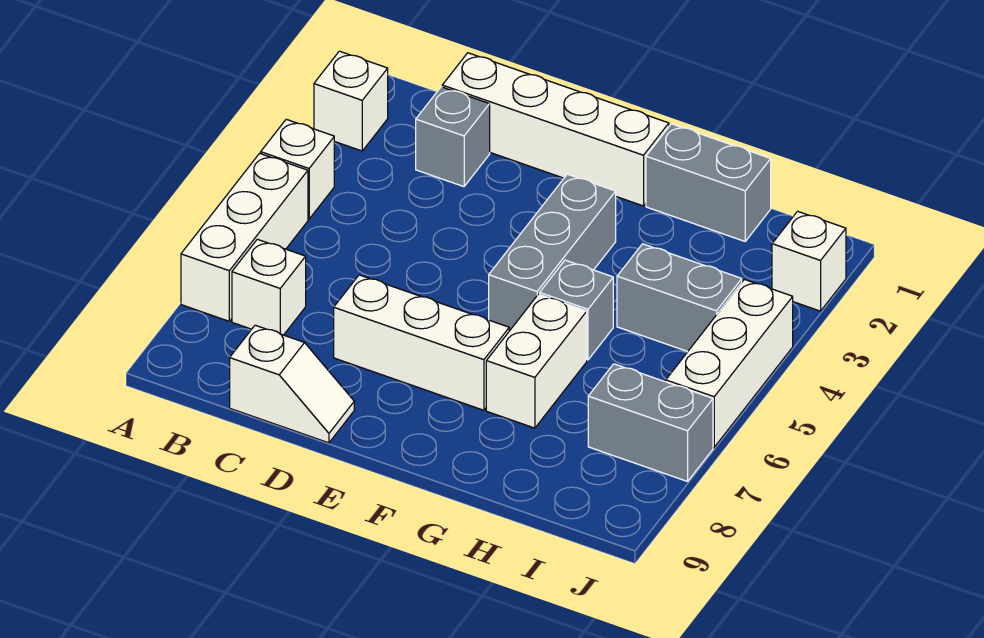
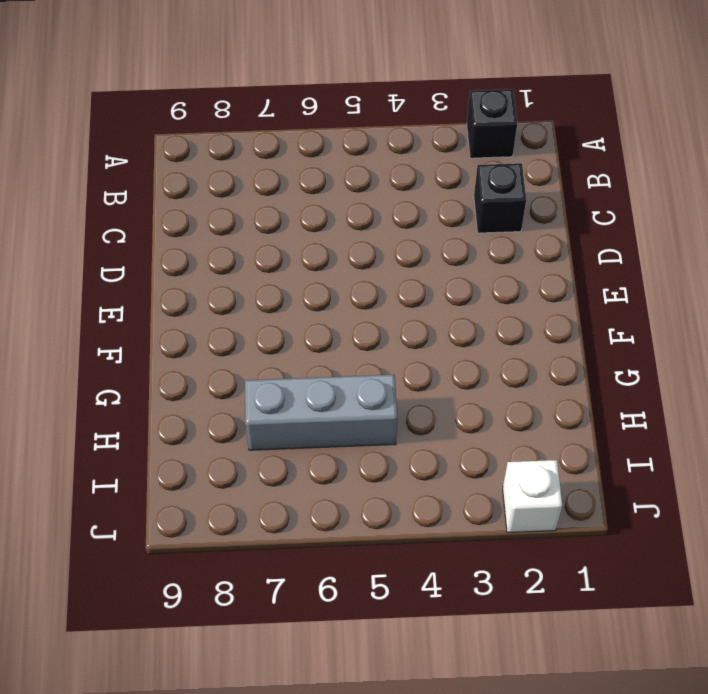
black brick A2 level 1 -> white brick A2 level 1
black brick C2 level 1 -> grey brick C2 level 1
grey brick H5:H7 level 1 -> grey brick F3:F5 level 1
none -> white brick A4 level 1
none -> white brick A5:A7 level 1
none -> white brick B7 level 1

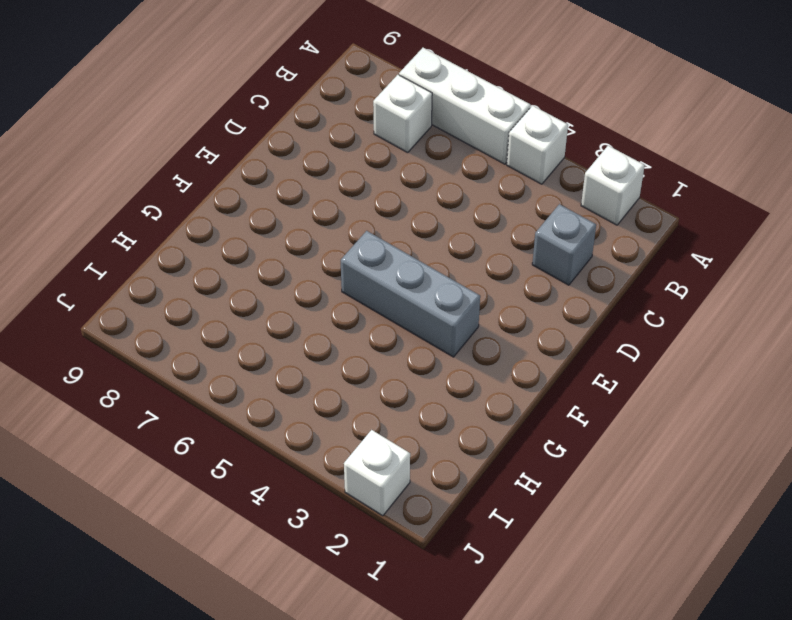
none -> white brick C1:F1 level 1
none -> white slope C9:D9 level 1 top C
none -> white brick D7:F7 level 1

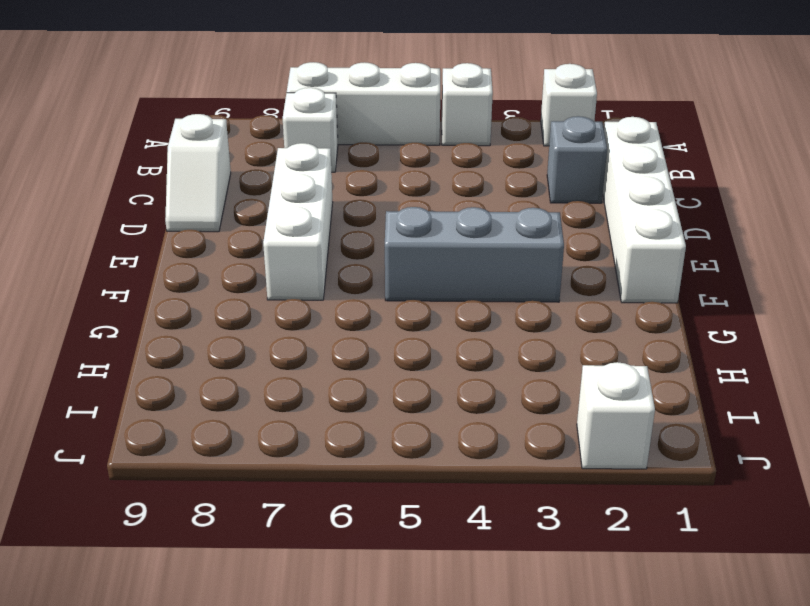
none -> grey brick G1:H1 level 1
none -> grey brick G5 level 1
none -> white brick G6:G7 level 1

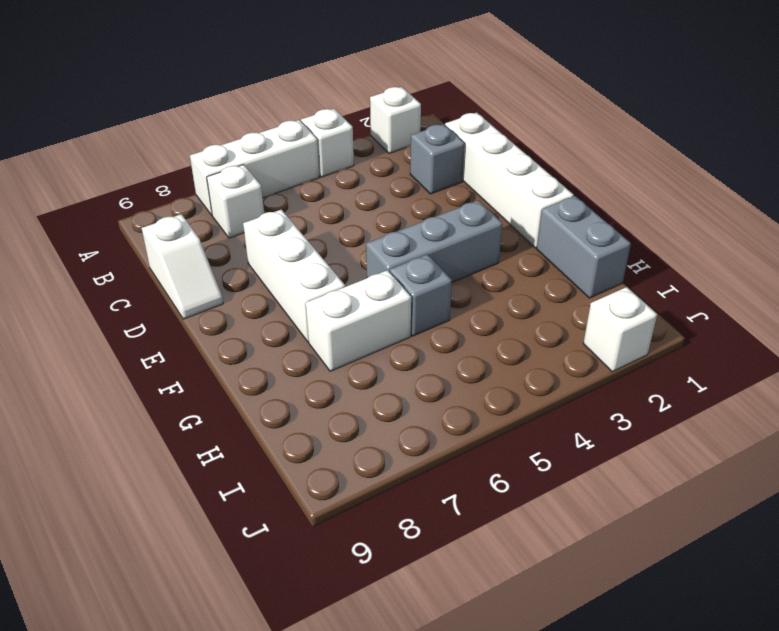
none -> grey brick H4:I4 level 1
none -> grey brick I7:J7 level 1
none -> white brick J4:J6 level 1

